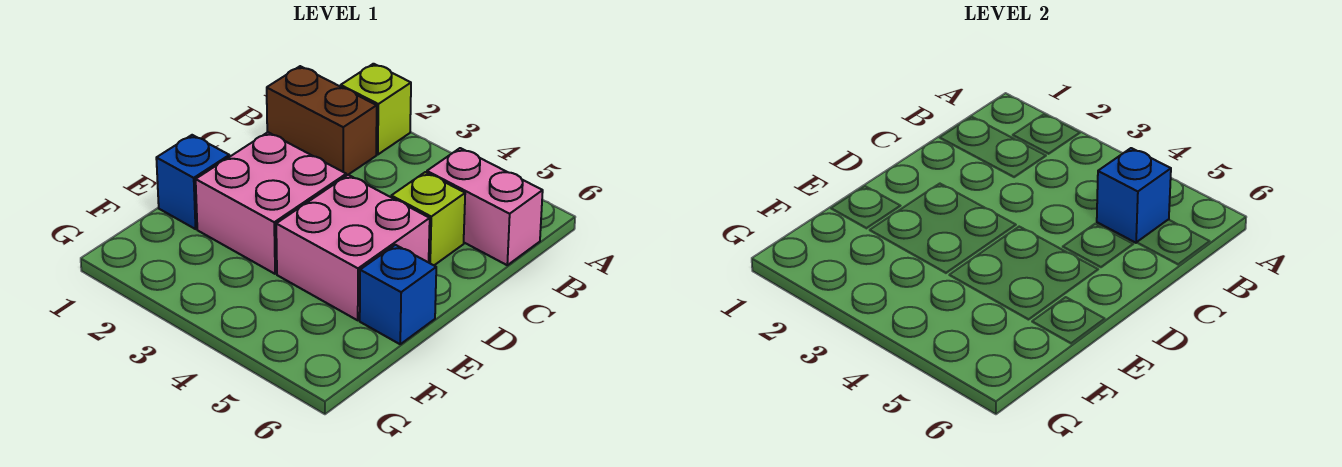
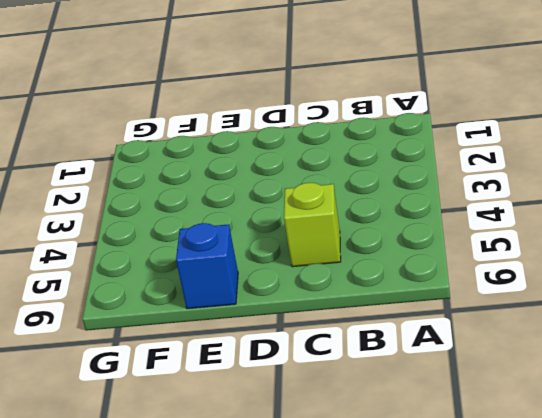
none -> lime brick A2 level 1
none -> brown brick B1:B2 level 1

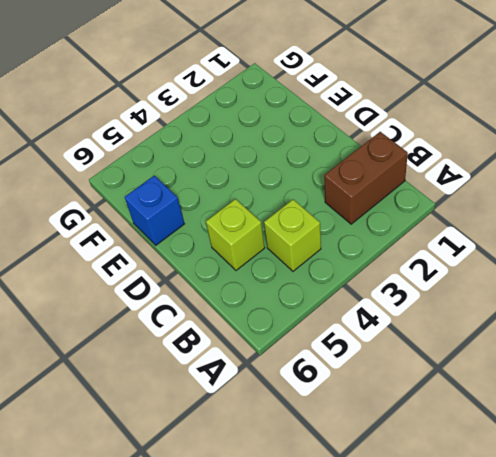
lime brick B4 level 1 -> lime brick A2 level 1
none -> pink brick B5:B6 level 1
none -> pink brick D2:E3 level 1

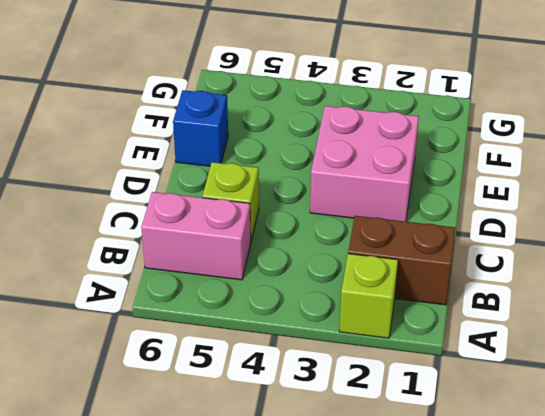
none -> pink brick D4:E5 level 1
none -> blue brick E1 level 1

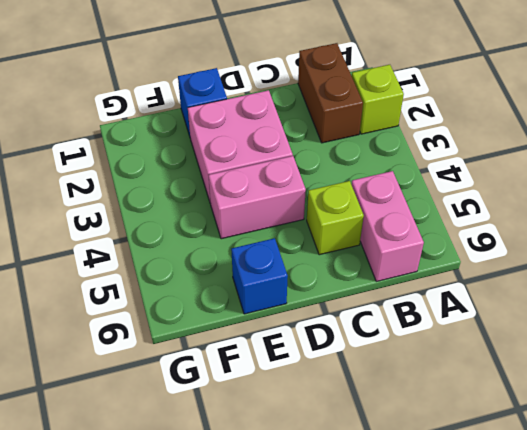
pink brick D4:E4 level 1 -> pink brick D4:E5 level 1
none -> blue brick B5 level 2

